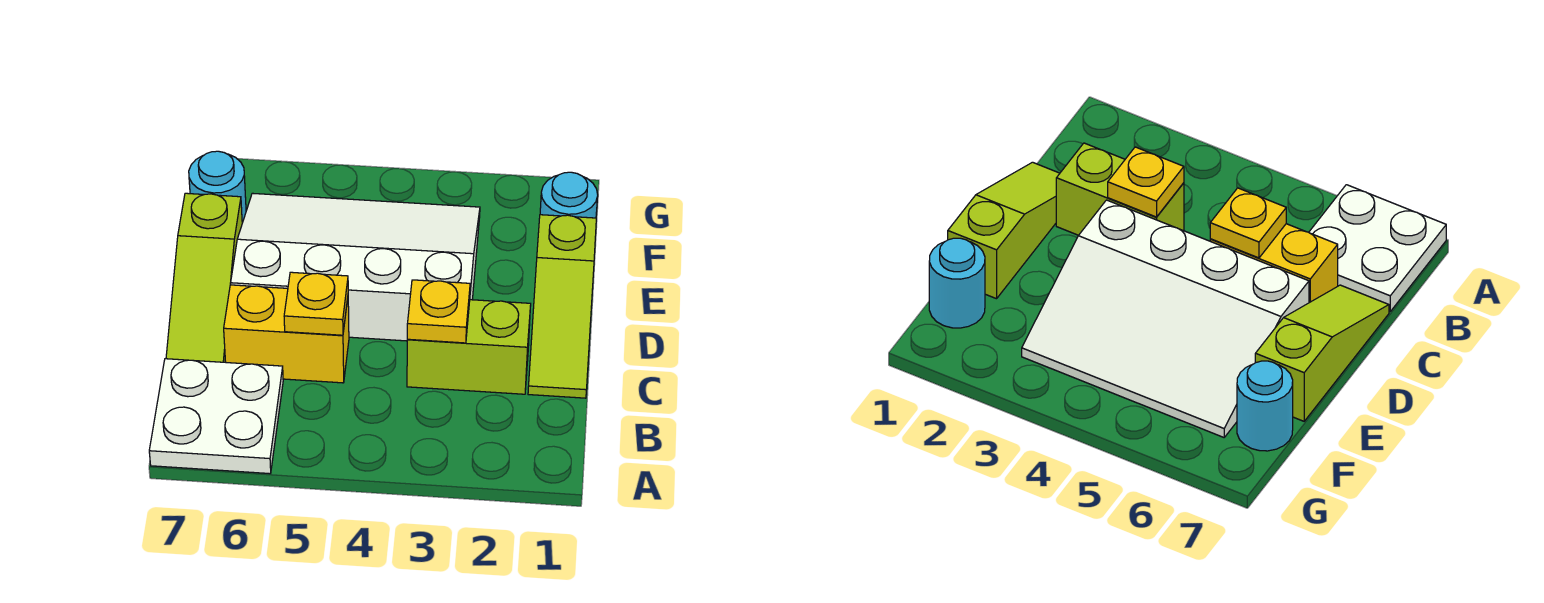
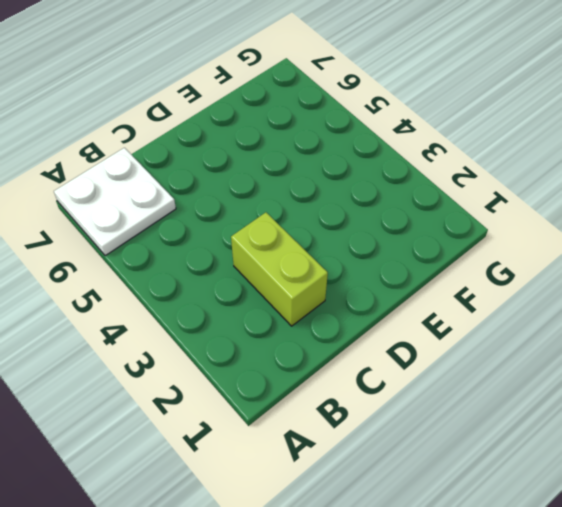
none -> lime slope C1:E1 level 1 top E
none -> yellow brick C5:C6 level 1

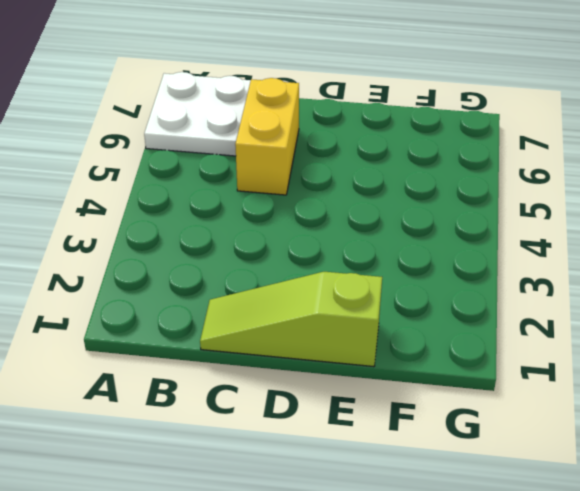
none -> lime brick C2:C3 level 1
none -> lime slope C7:E7 level 1 top E

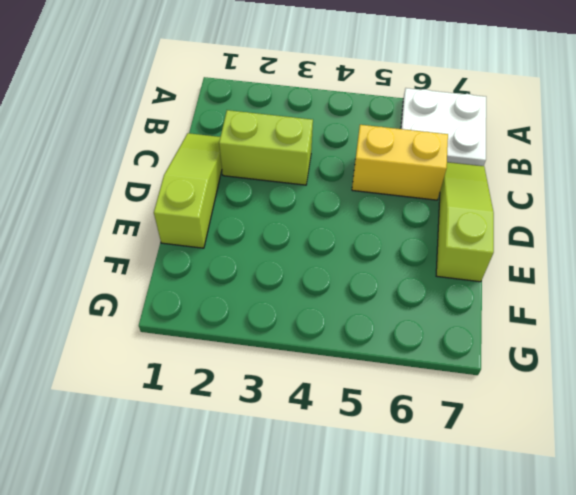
none -> white slope D3:F6 level 1 top D
none -> cyan round brick F1 level 1

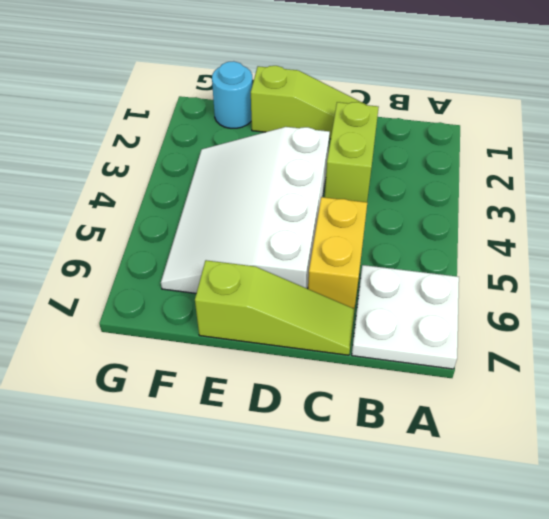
none -> cyan round brick F7 level 1
none -> yellow plate C3 level 2

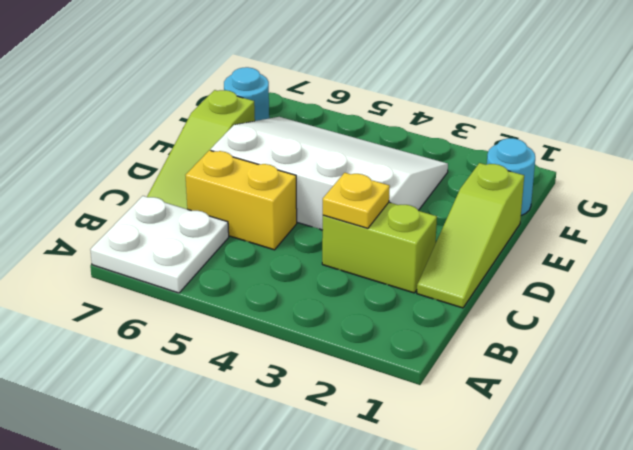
none -> yellow plate C5 level 2

